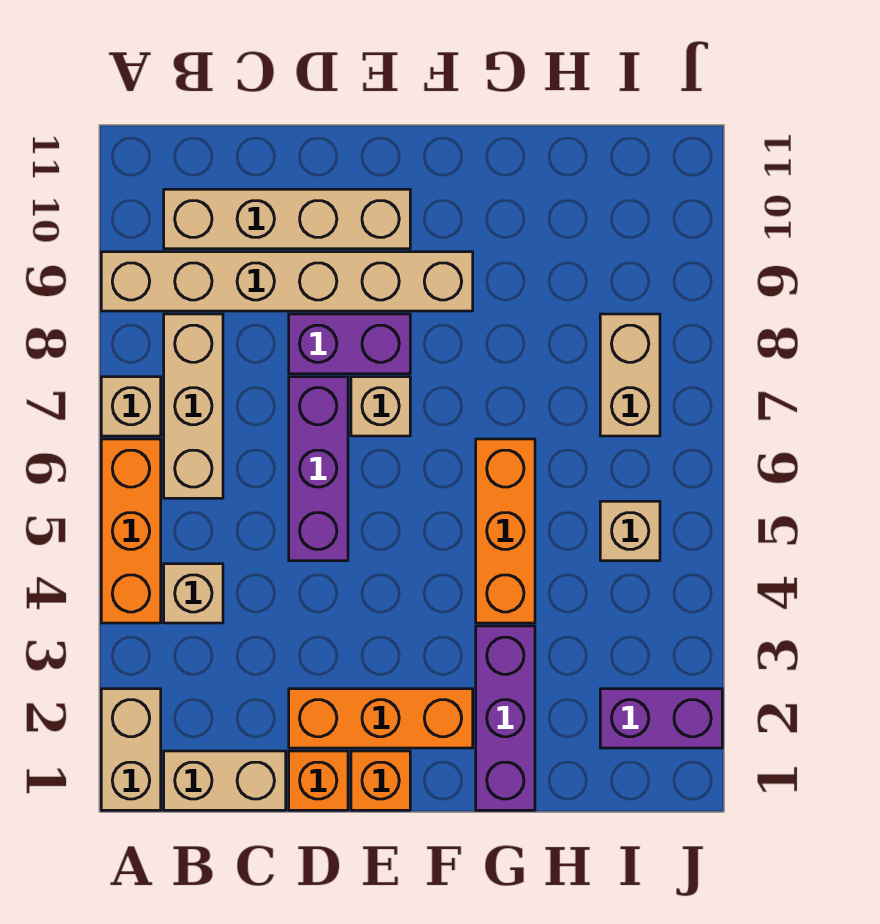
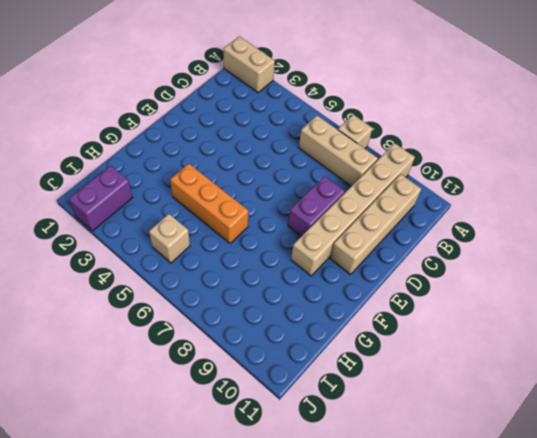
none -> orange brick A4:A6 level 1
none -> tan brick B1:C1 level 1
none -> tan brick B4 level 1

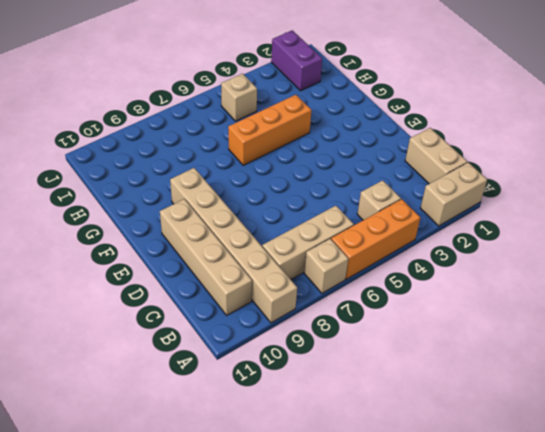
none -> orange brick D1 level 1
none -> orange brick D2:F2 level 1
none -> purple brick D5:D7 level 1

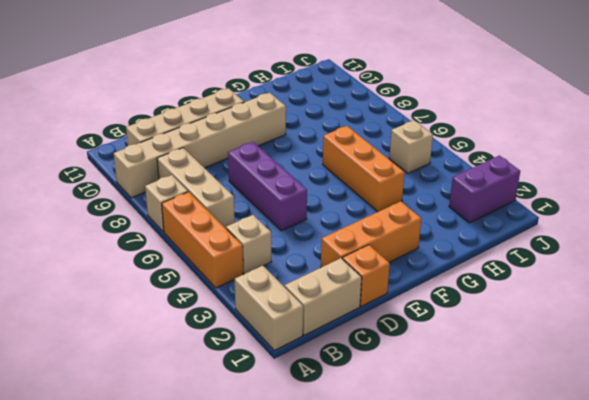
none -> purple brick D8:E8 level 1
none -> orange brick E1 level 1
none -> tan brick E7 level 1

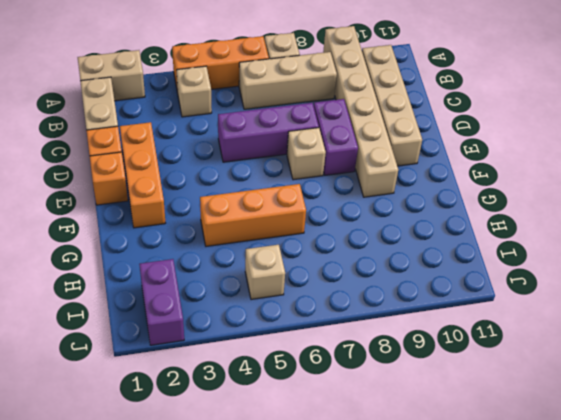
none -> purple brick G1:G3 level 1
none -> tan brick I7:I8 level 1

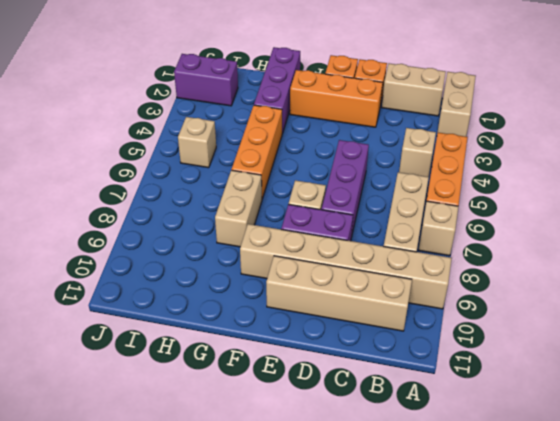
tan brick G7:G8 level 1 -> tan brick I7:I8 level 1

